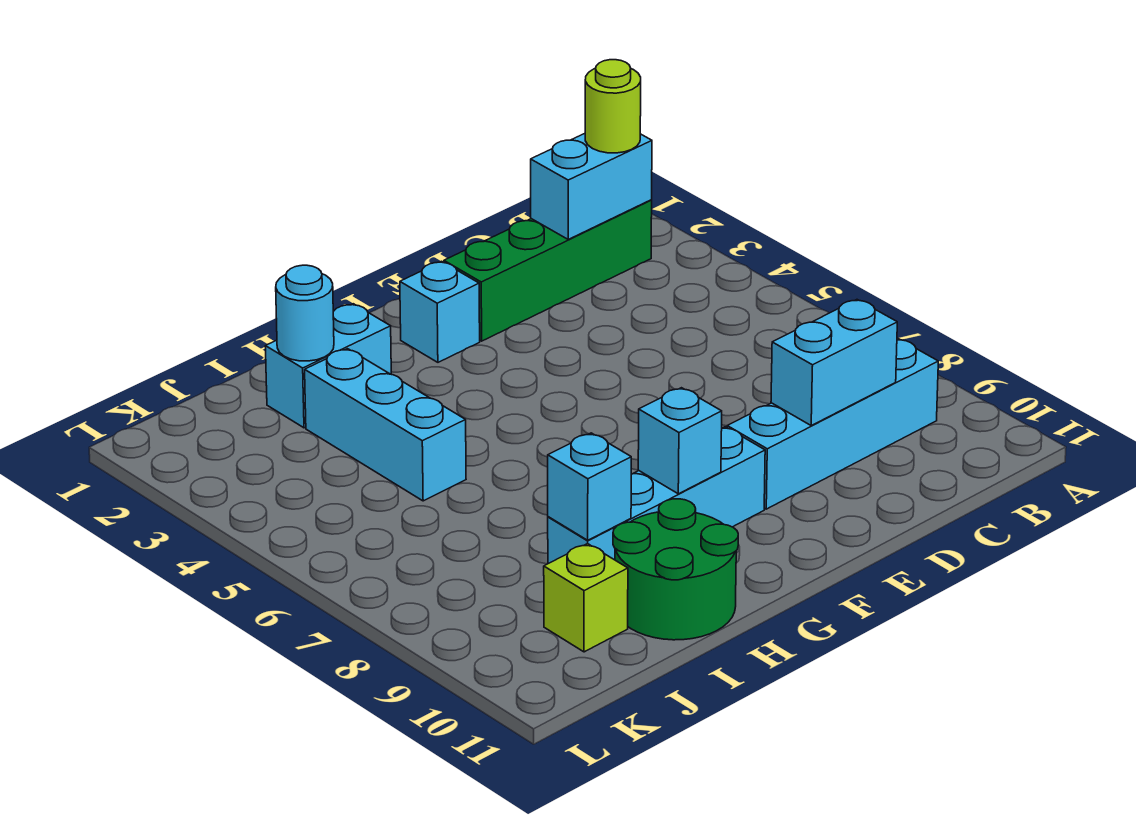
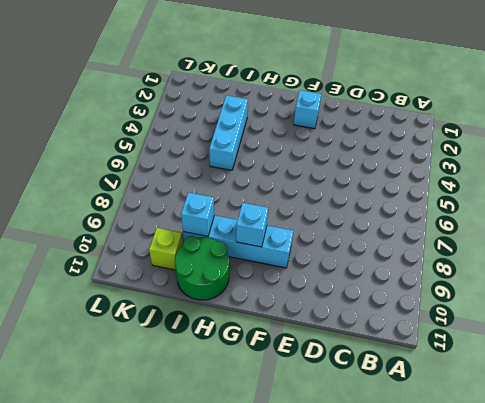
none -> green brick B2:E2 level 1
none -> cyan brick B9:E9 level 1
none -> cyan brick H2:I2 level 1

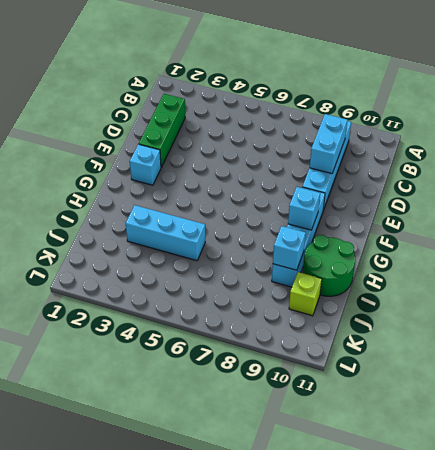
green brick C2:E2 level 1 -> green brick B2:E2 level 1
none -> cyan brick H2:I2 level 1
none -> cyan brick B2:C2 level 2
none -> cyan round brick I2 level 2

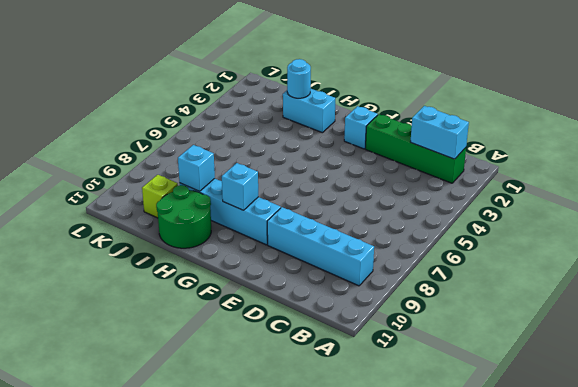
none -> cyan brick I3:I5 level 1
none -> cyan brick C9:D9 level 2
none -> lime round brick B2 level 3

